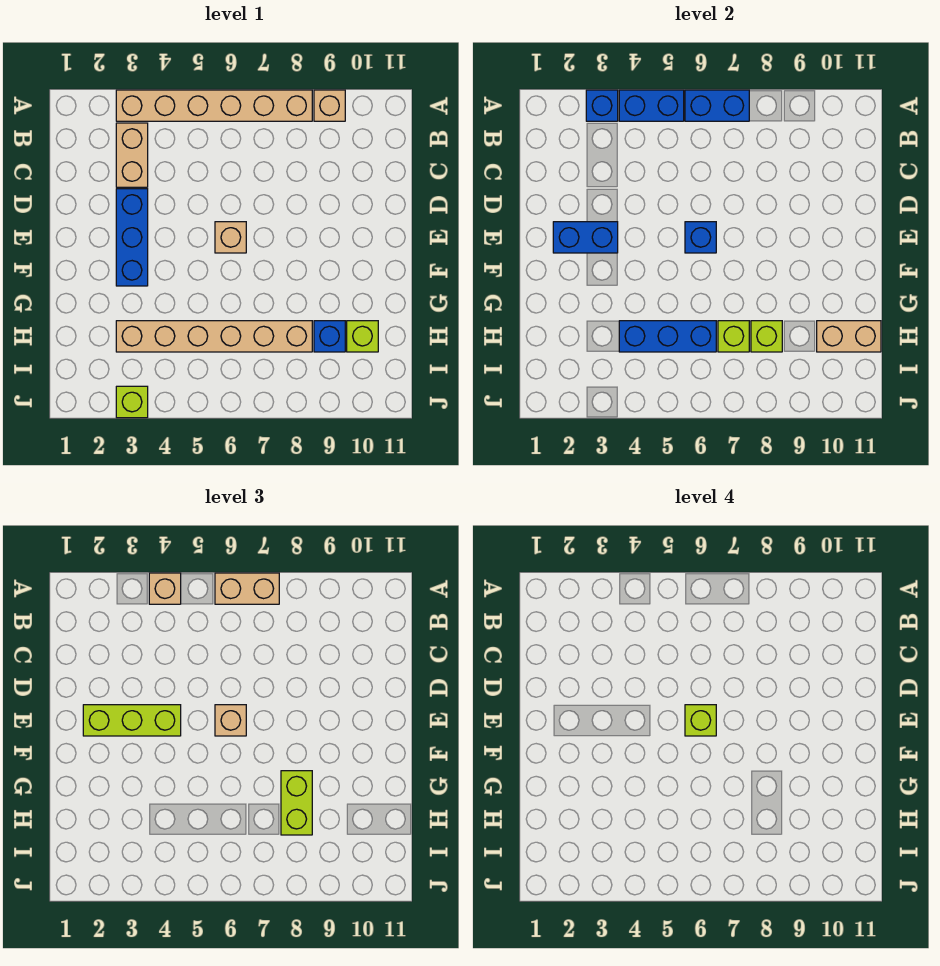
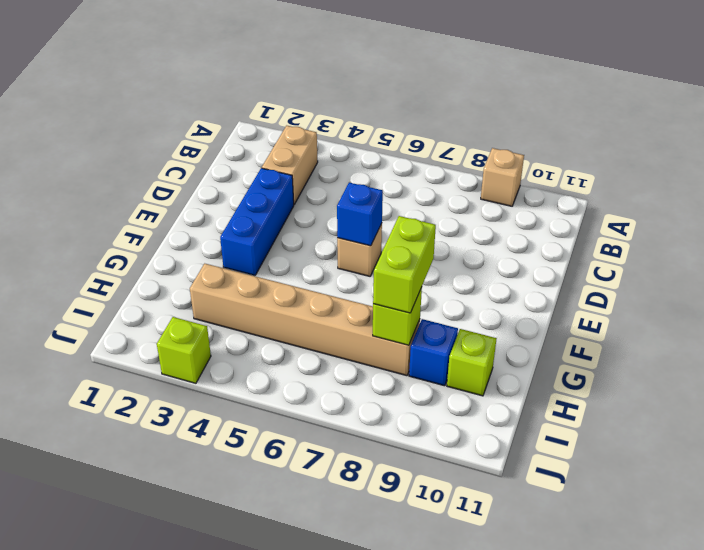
none -> tan brick A3:A8 level 1
none -> blue brick A3 level 2
none -> blue brick A4:A5 level 2

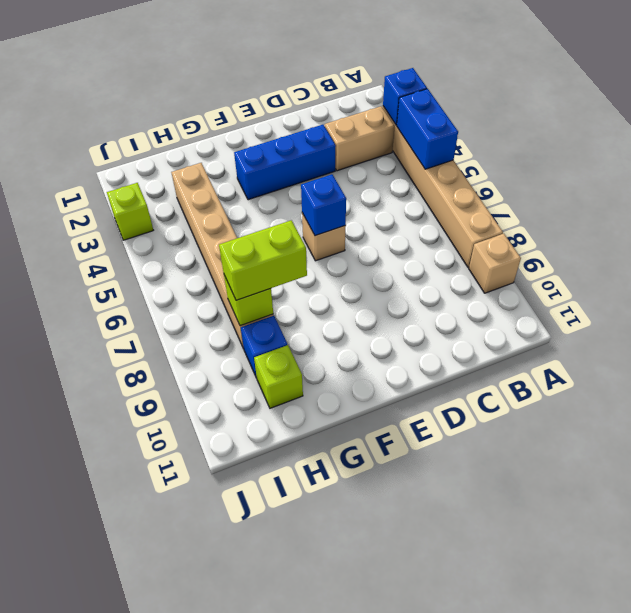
none -> blue brick A6:A7 level 2
none -> blue brick E2:E3 level 2
none -> blue brick H4:H6 level 2

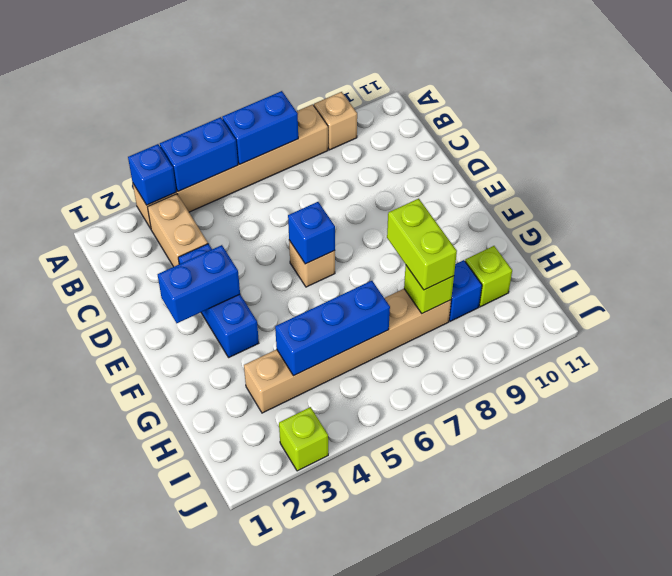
none -> lime brick H7 level 2
none -> tan brick H10:H11 level 2
none -> tan brick A4 level 3

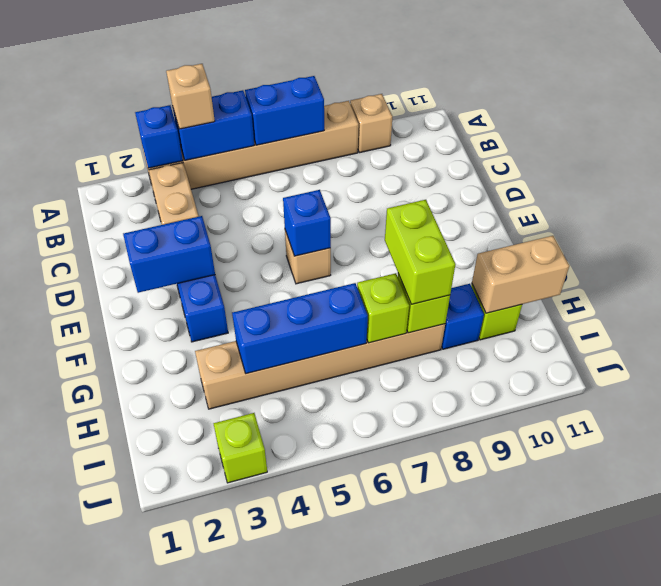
none -> tan brick A6:A7 level 3
none -> lime brick E2:E4 level 3
none -> tan brick E6 level 3

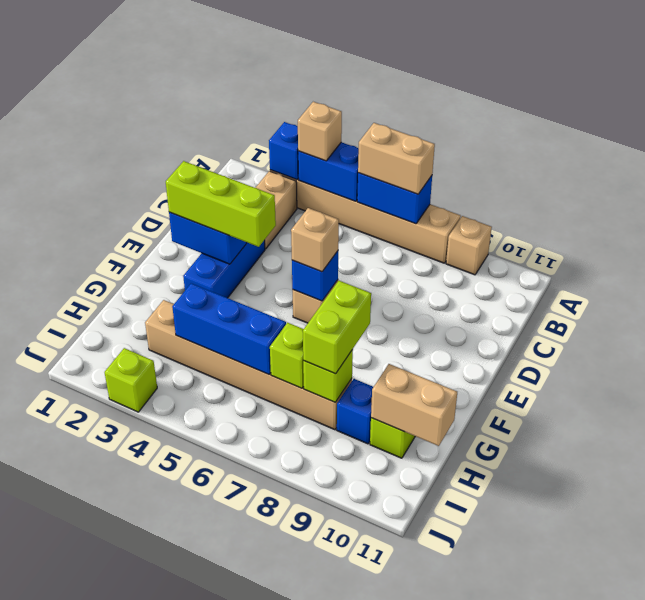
none -> lime brick E6 level 4

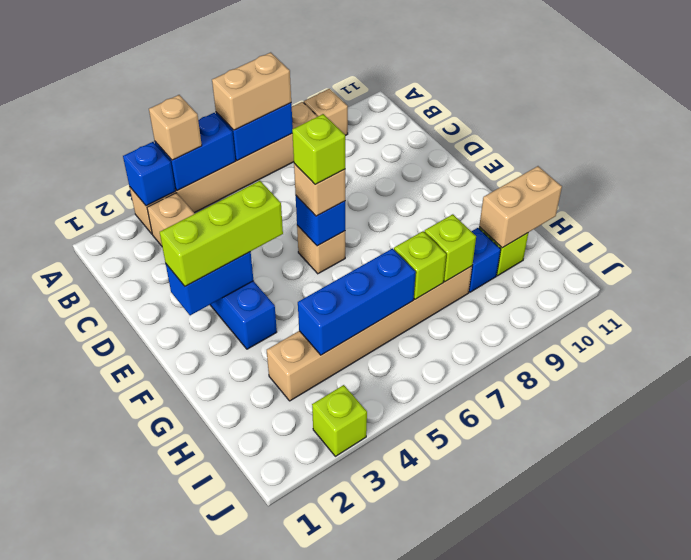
none -> lime brick G8:H8 level 3

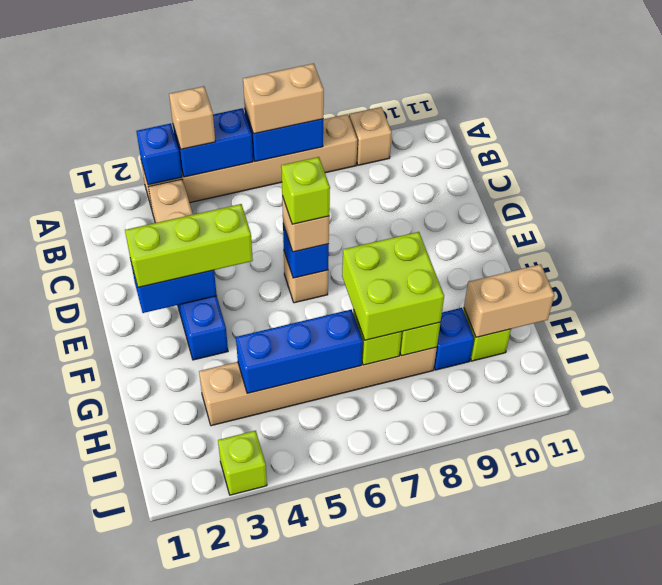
lime brick G7:H8 level 3 -> lime brick G8:H8 level 3

